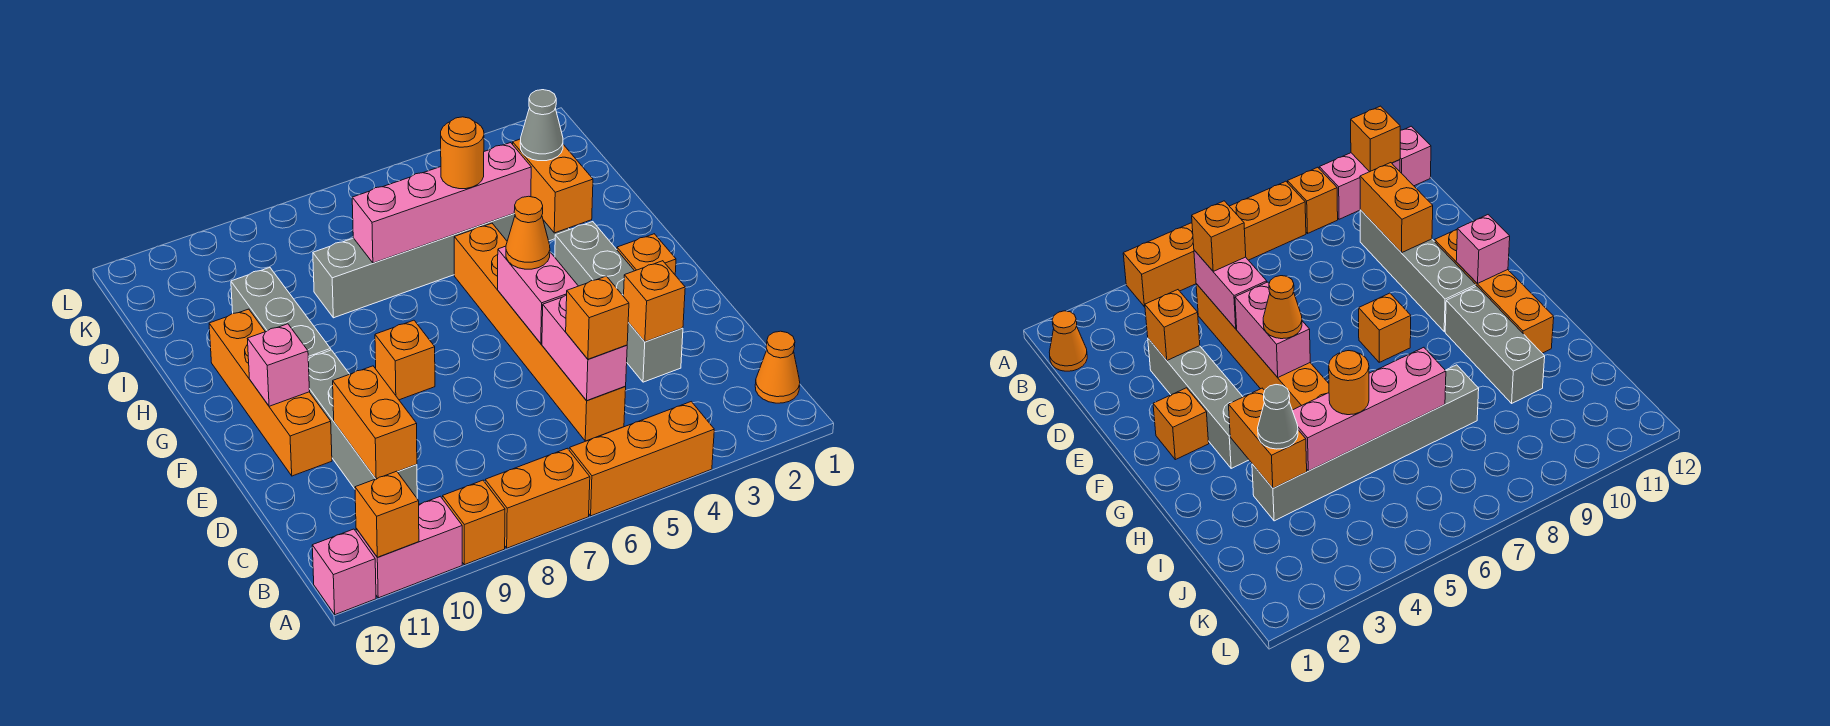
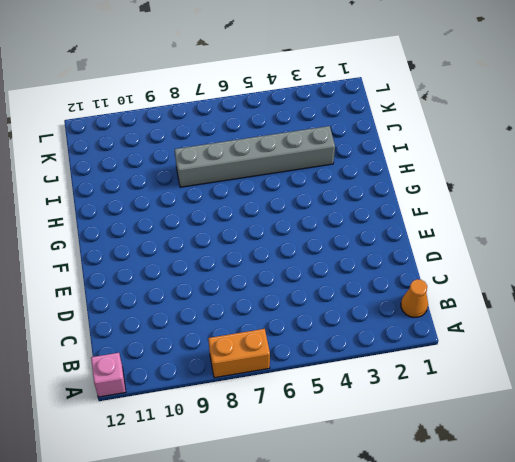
none -> orange brick A4:A6 level 1
none -> orange brick A9 level 1
none -> pink brick A10:A11 level 1

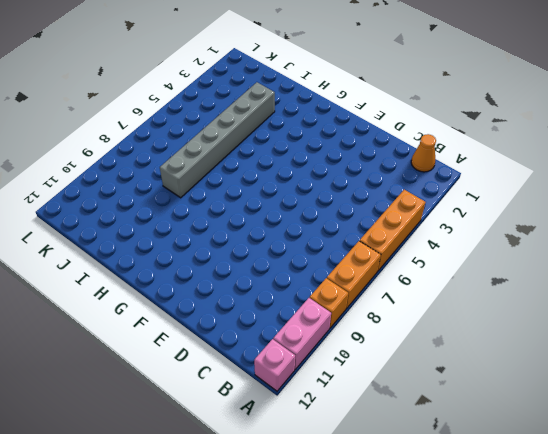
none -> orange brick C5:H5 level 1
none -> grey brick C10:F10 level 1
none -> grey brick D3:G3 level 1

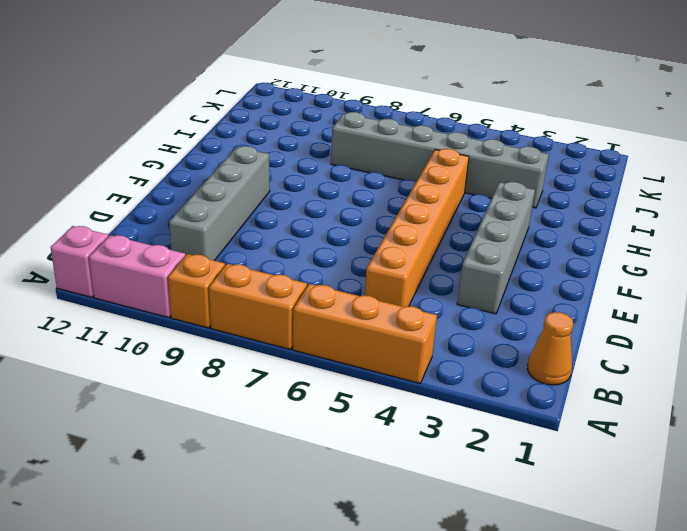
none -> orange brick E11:H11 level 1
none -> orange brick F2 level 1
none -> orange brick F8 level 1

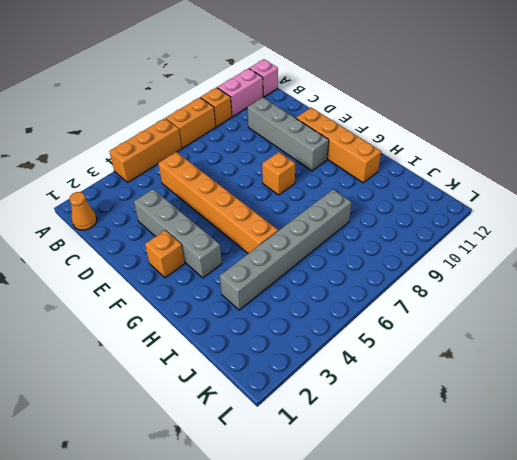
none -> grey brick G10:I10 level 1
none -> orange brick A11 level 2
none -> pink brick C5:D5 level 2

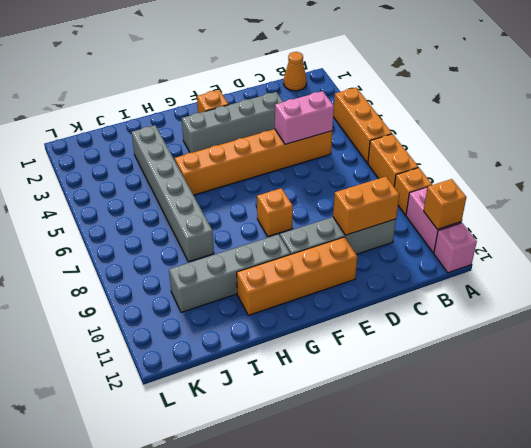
grey brick G10:J10 level 1 -> grey brick G10:I10 level 1
none -> orange brick D3 level 2
none -> pink brick E5:F5 level 2
none -> pink brick F11 level 2

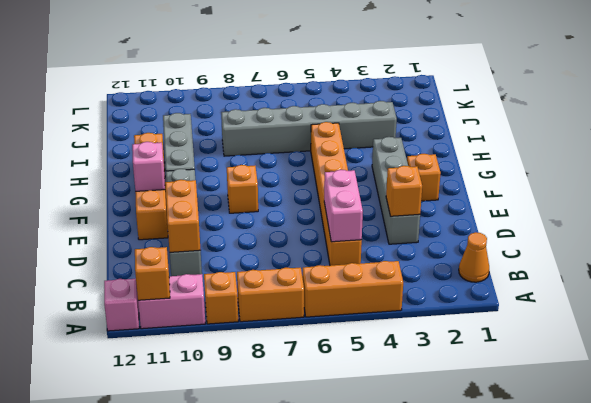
none -> pink brick E5:F5 level 2
none -> orange brick H3:I3 level 2
none -> pink brick I4:I7 level 2

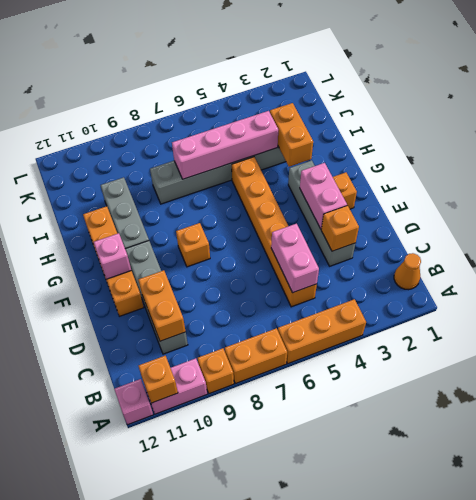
pink brick E3:F3 level 2 -> pink brick E5:F5 level 2
none -> orange brick C5 level 3
none -> orange cone F5 level 3
none -> grey cone I3 level 3

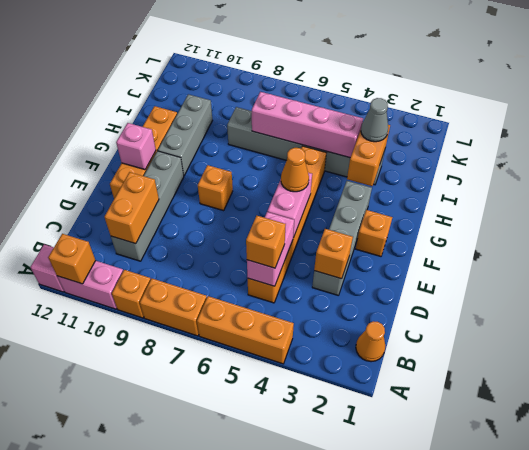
none -> orange round brick I5 level 3

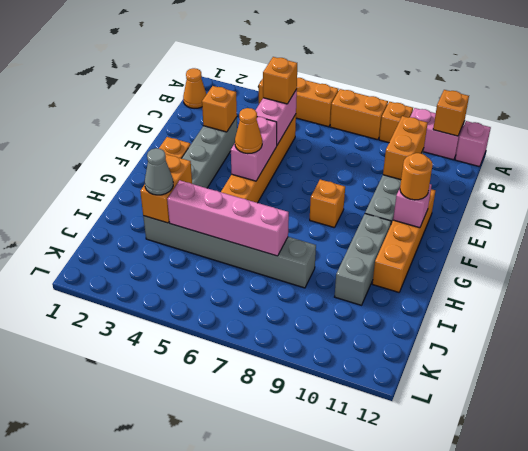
orange round brick F11 level 3 -> orange round brick I5 level 3

